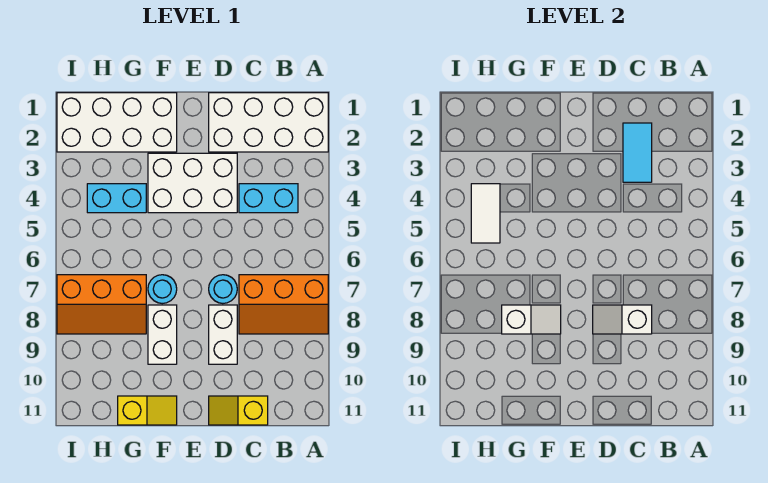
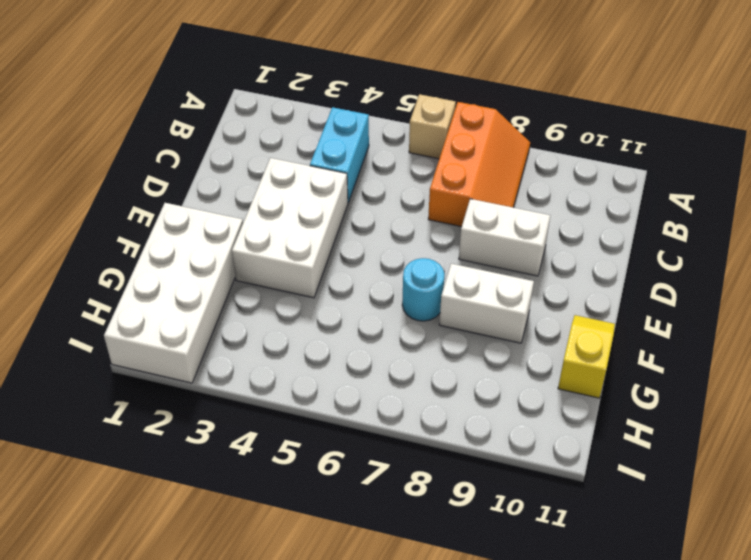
tan brick A6 level 1 -> none
none -> white brick A1:D2 level 1
none -> yellow slope C11:D11 level 1 top C
none -> cyan round brick D7 level 1

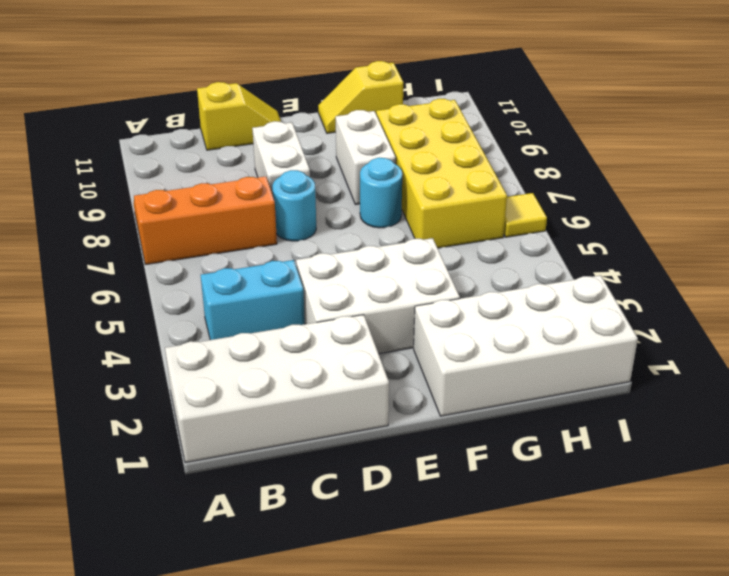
yellow brick G6:H9 level 1 -> orange slope G7:I8 level 1 top 7
yellow tile I6 level 1 -> none
none -> cyan brick G4:H4 level 1
none -> cyan tile C2:C3 level 2
none -> white slope C8:D8 level 2 top C

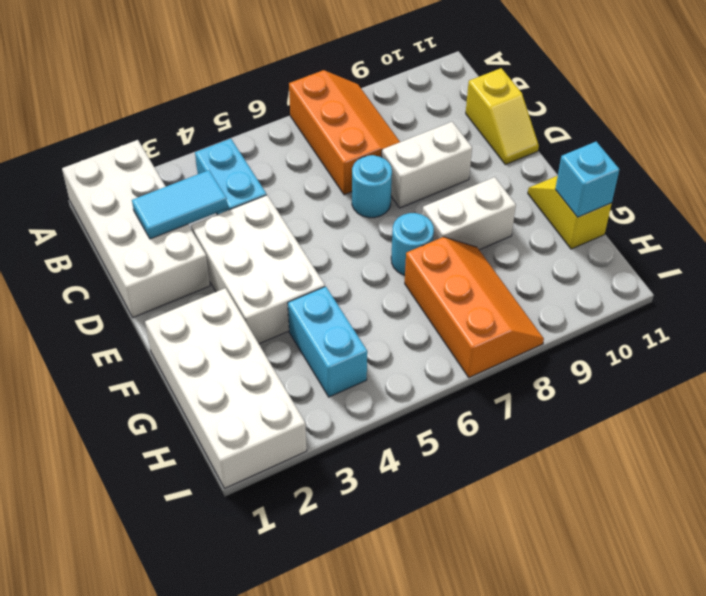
cyan brick G11 level 2 -> none
none -> white slope C8:D8 level 2 top C
none -> white slope F8:G8 level 2 top G
none -> white tile H4:H5 level 2

